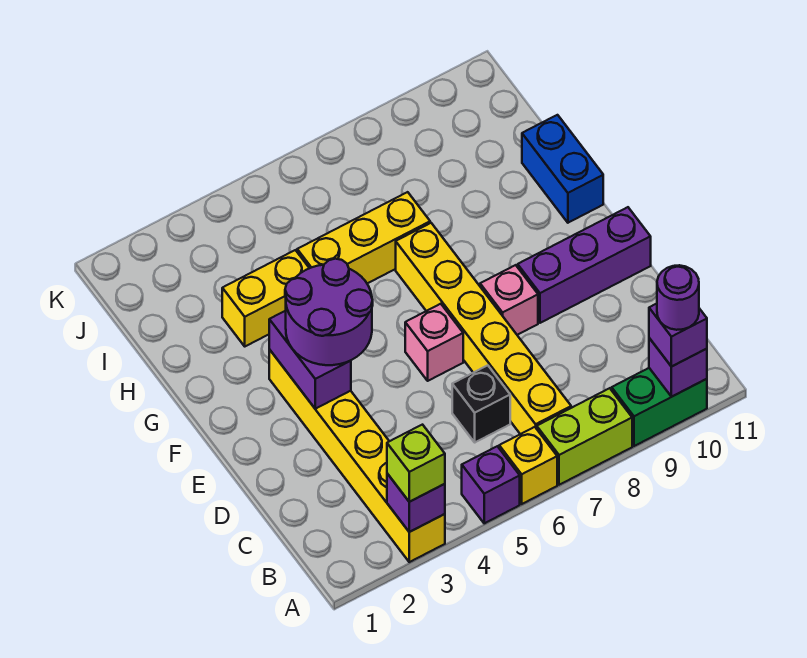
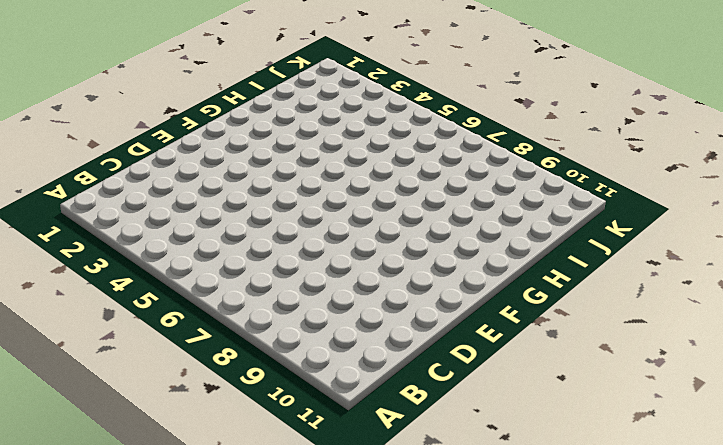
none -> yellow brick A3:F3 level 1
none -> purple brick A5 level 1
none -> yellow brick A6 level 1

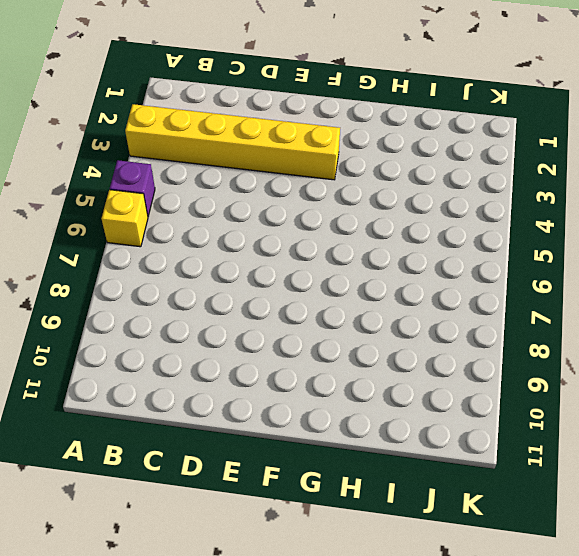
none -> lime brick A7:A8 level 1
none -> green brick A9:A10 level 1
none -> yellow brick B7:G7 level 1

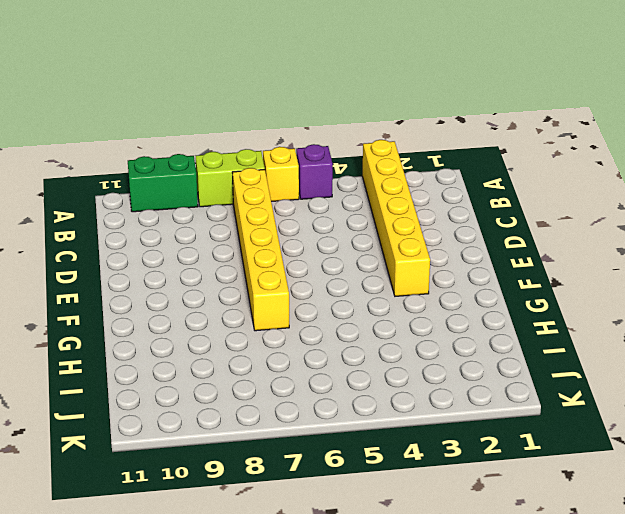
none -> black brick C6 level 1
none -> pink brick E6 level 1
none -> pink brick E8 level 1

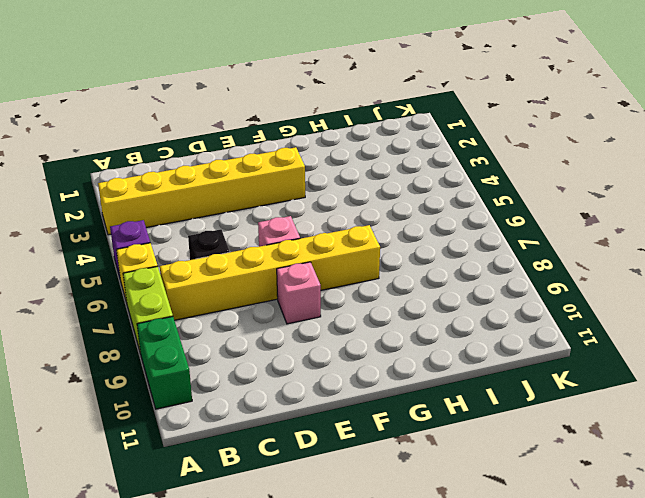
none -> purple brick E9:E11 level 1
none -> blue brick G11:H11 level 1
none -> yellow brick H3:H4 level 1

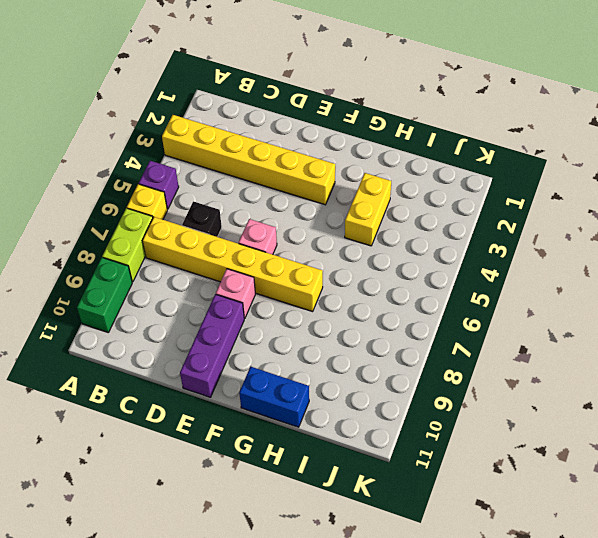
none -> yellow brick H5:H7 level 1
none -> purple brick A3 level 2
none -> purple brick A10 level 2

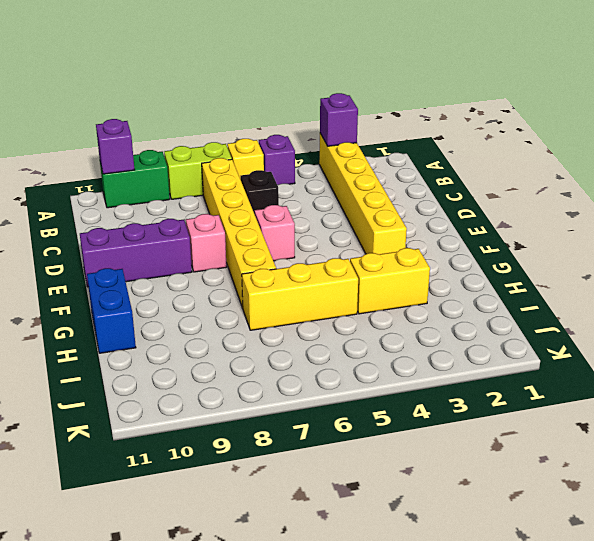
none -> purple brick E3:F3 level 2
none -> lime brick A3 level 3
none -> purple brick A10 level 3

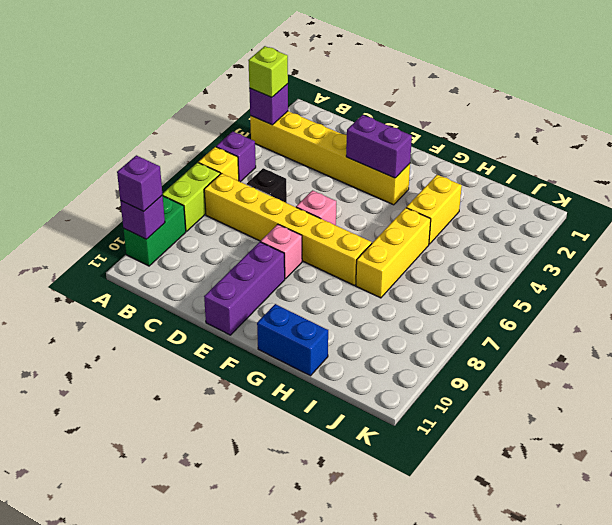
none -> purple round brick E3:F4 level 3
none -> purple round brick A10 level 4

